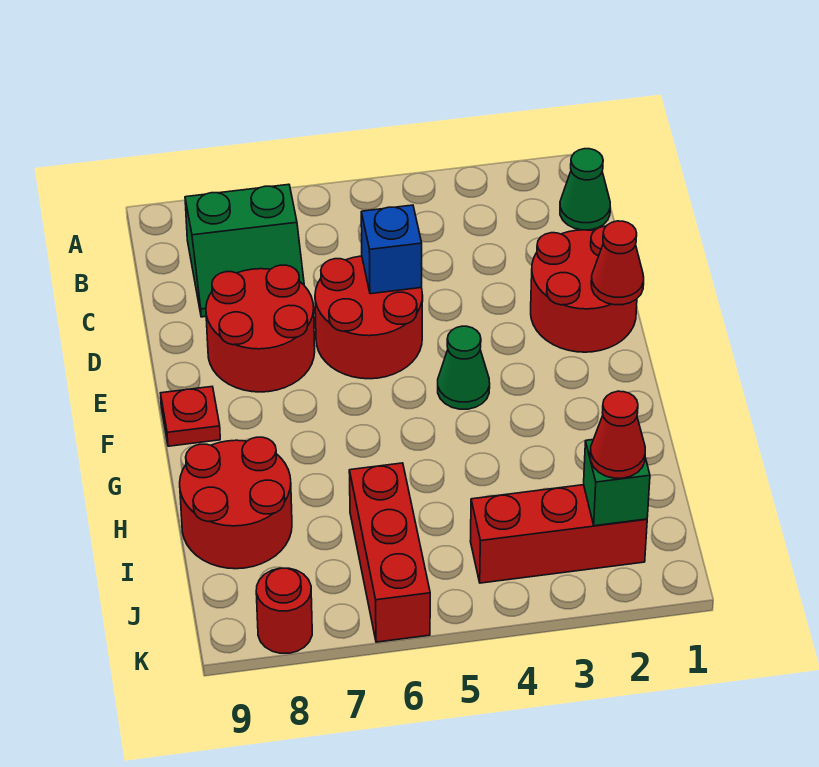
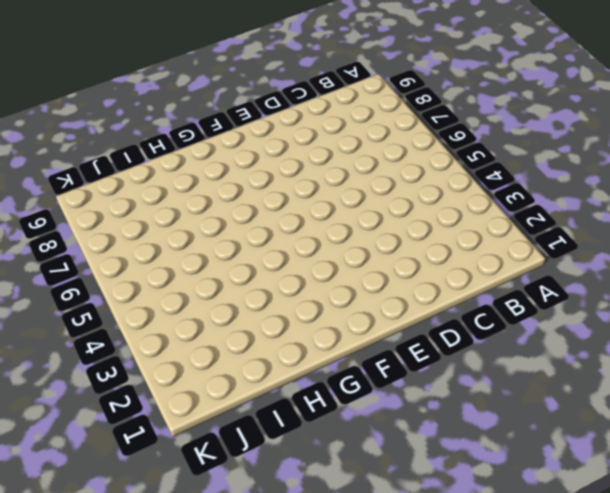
none -> green cone B1 level 1
none -> green slope B7:C8 level 1 top B
none -> red round brick D1:E2 level 1

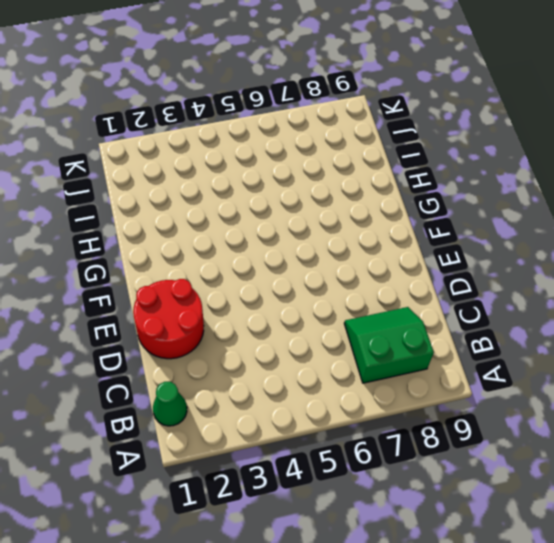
none -> red round brick D5:E6 level 1
none -> red round brick D7:E8 level 1
none -> green cone F4 level 1

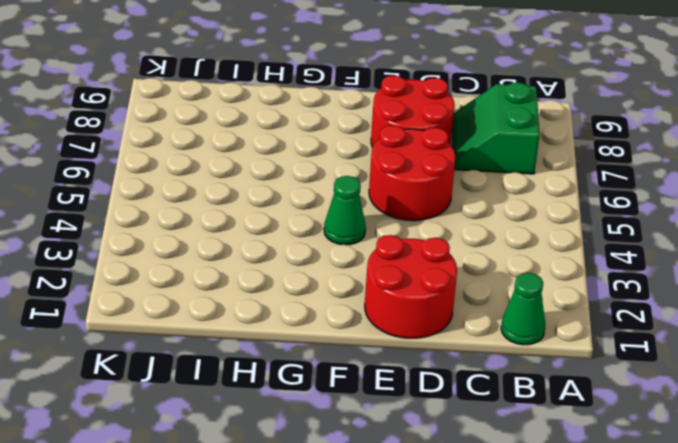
none -> red plate F9 level 1
none -> red round brick H8:I9 level 1
none -> red brick I6:K6 level 1

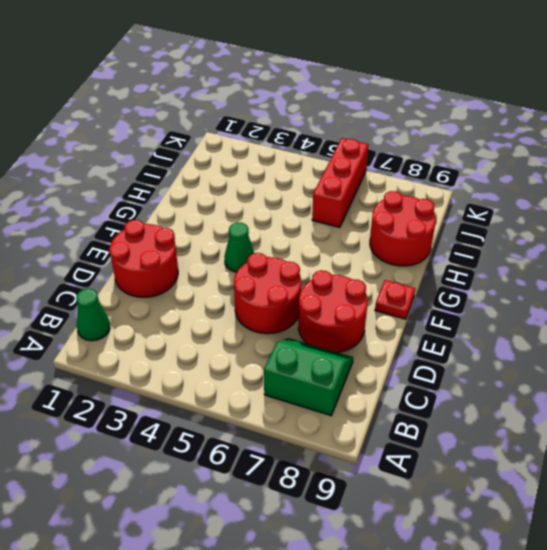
none -> red brick J2:J4 level 1
none -> red round brick K8 level 1
none -> blue brick D5 level 2

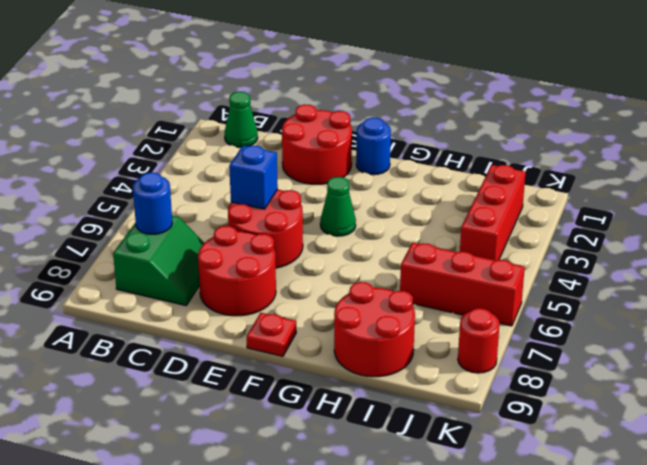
blue round brick B7 level 2 -> none
blue round brick F1 level 1 -> none
none -> red cone E1 level 2
none -> green brick J2 level 2
none -> red cone J2 level 3

